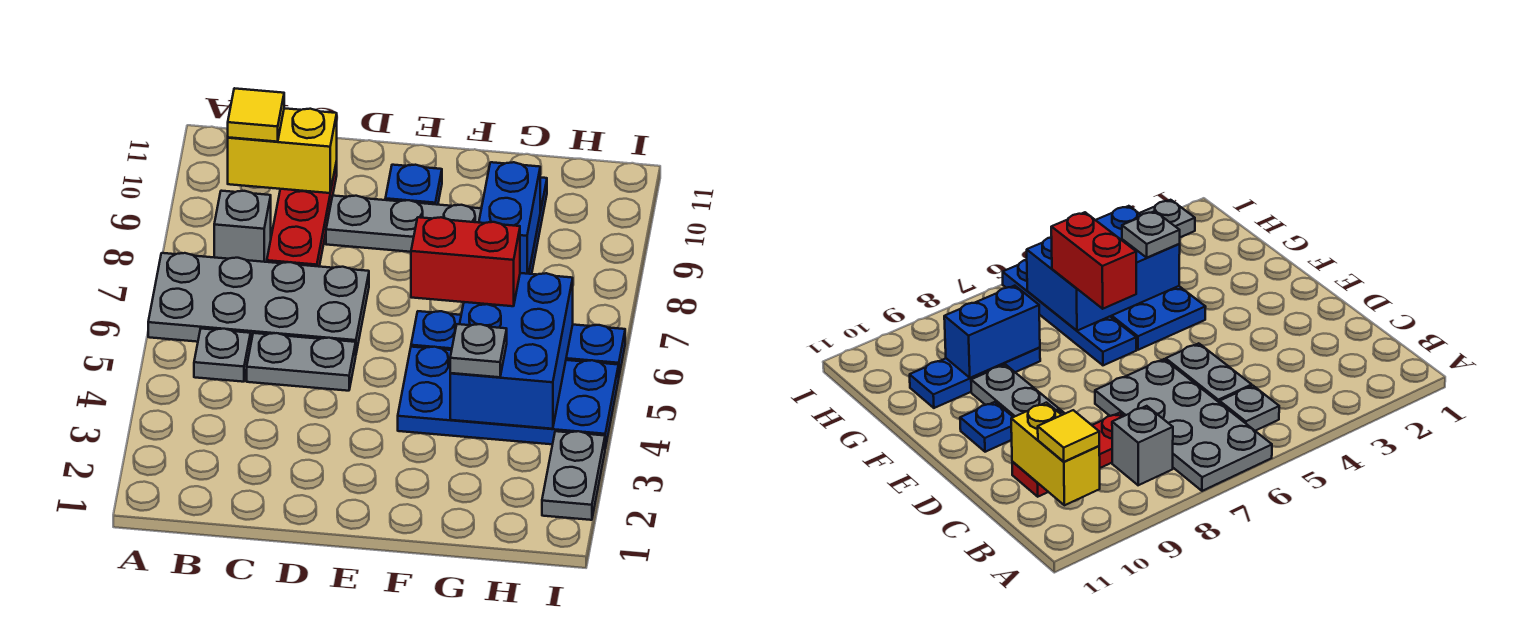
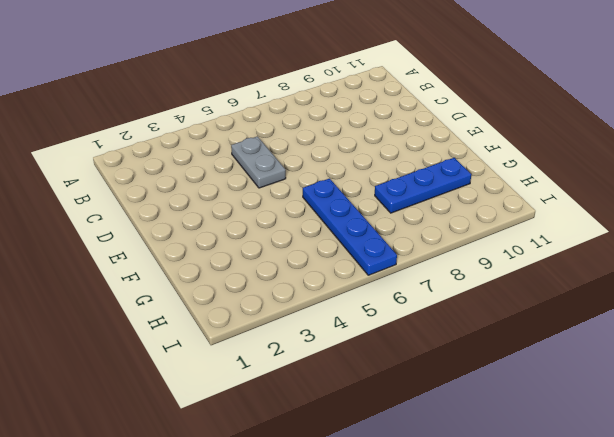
none -> grey plate A6:D7 level 1
none -> grey plate B5 level 1
none -> grey brick B8 level 1

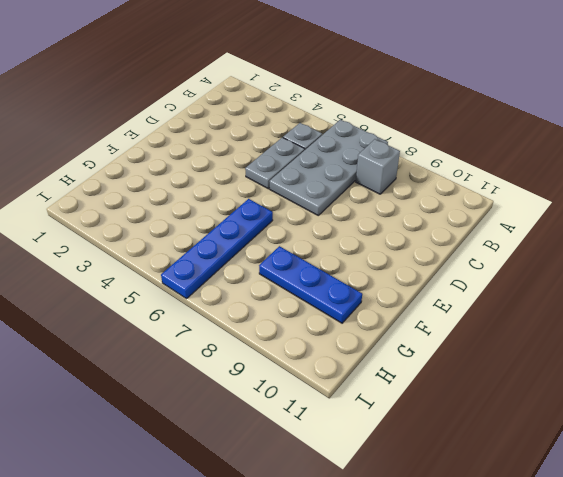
none -> red plate C8:C10 level 1
none -> grey plate D9:F9 level 1
none -> blue plate E10 level 1

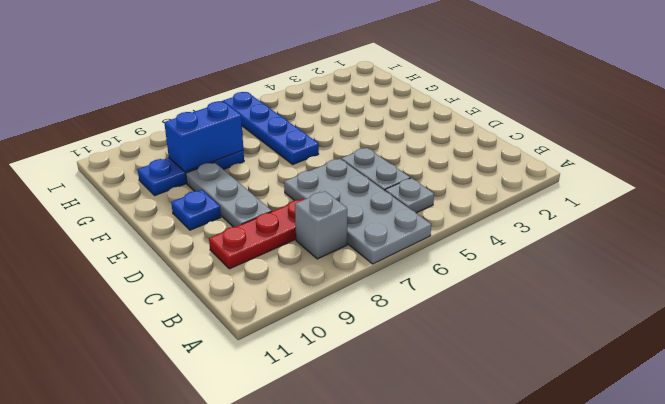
none -> blue plate F4:I5 level 1
none -> grey plate I2:I3 level 1
none -> yellow brick B10:C10 level 2

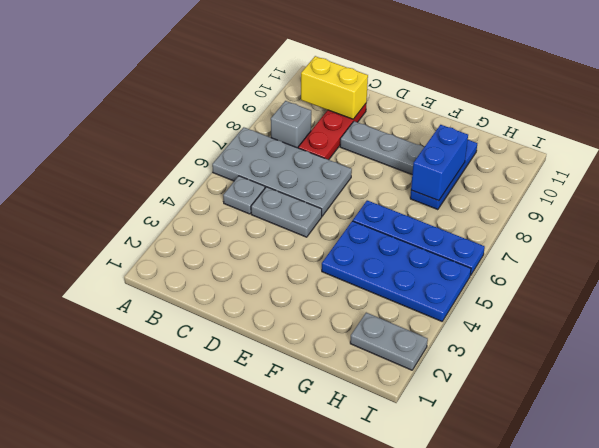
grey plate H2:I2 level 1 -> grey plate I2:I3 level 1
none -> blue plate E10 level 1
none -> blue brick G4:H6 level 2
none -> yellow tile B10 level 3

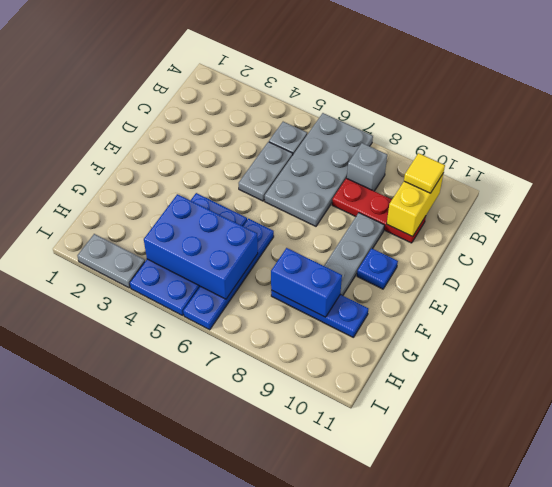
none -> red brick F6:G6 level 3
none -> grey plate G4 level 3

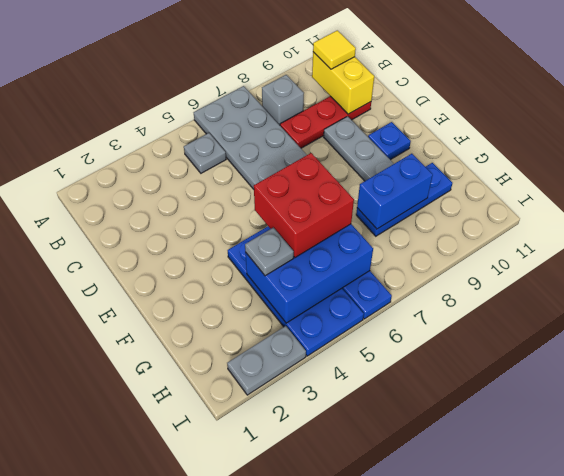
red brick F5:G6 level 3 -> red brick F6:G6 level 3
none -> grey plate C5:D5 level 1

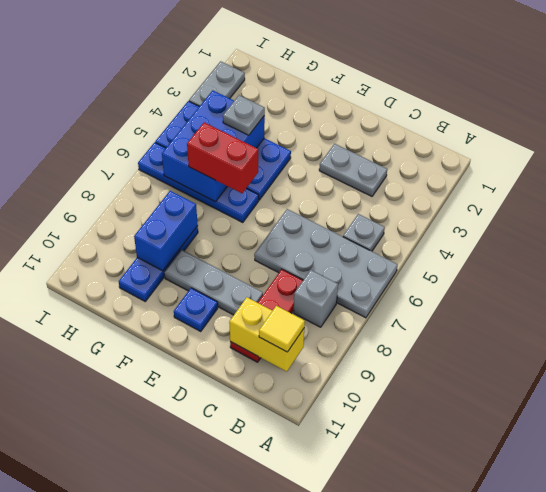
grey plate C3:D3 level 1 -> grey plate C5:D5 level 1

